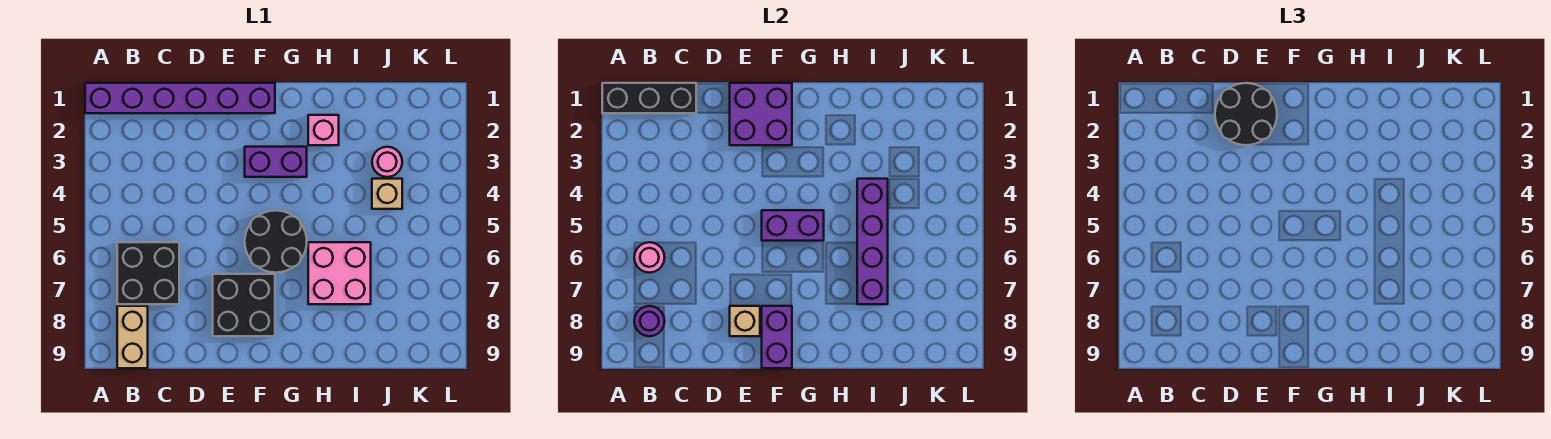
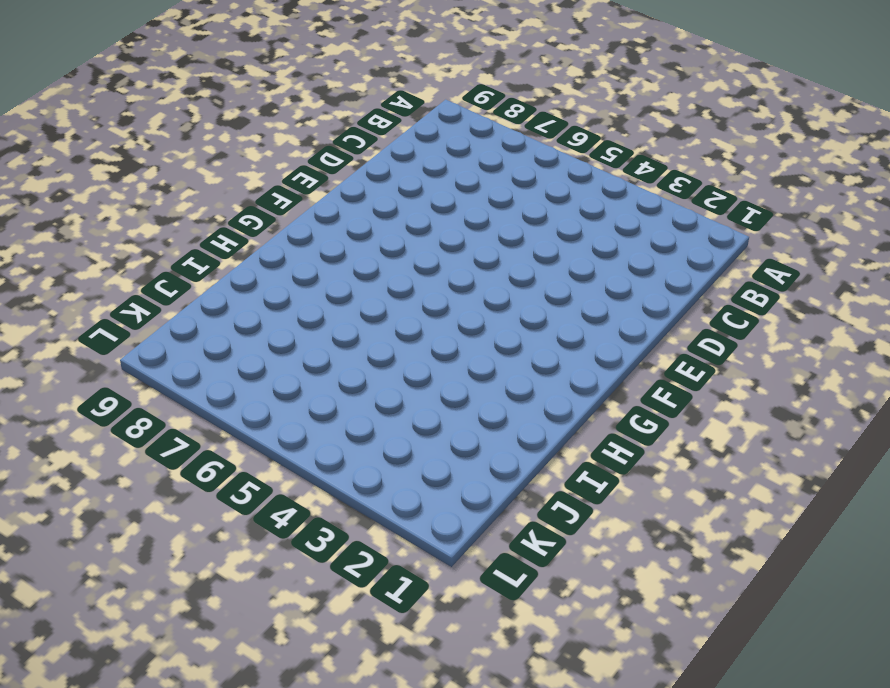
none -> purple brick A1:F1 level 1
none -> black brick B6:C7 level 1
none -> tan brick B8:B9 level 1

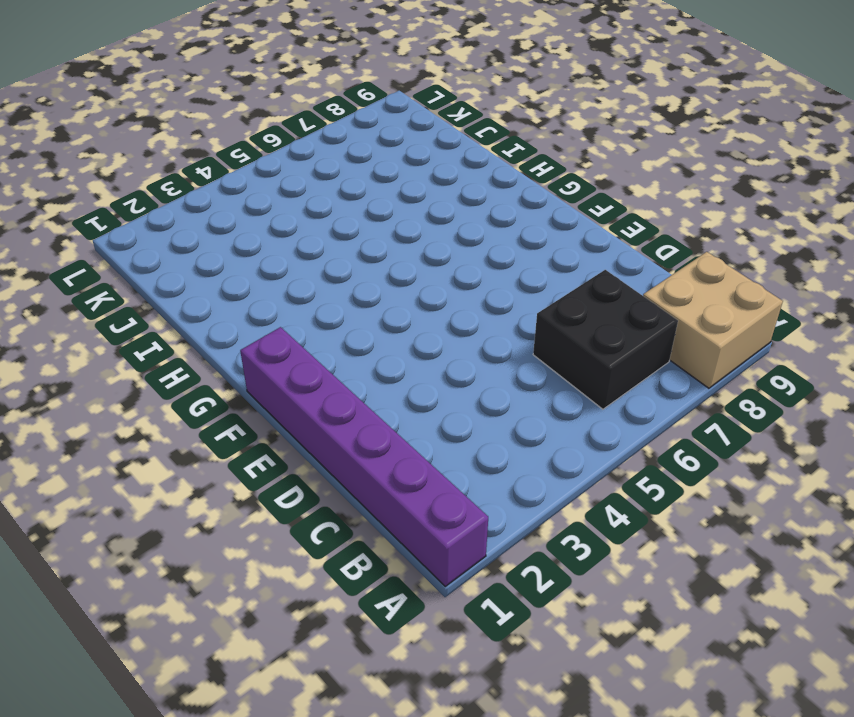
tan brick A8:B9 level 1 -> tan brick B8:B9 level 1
none -> black brick E7:F8 level 1
none -> purple brick F3:G3 level 1
none -> black round brick F5:G6 level 1

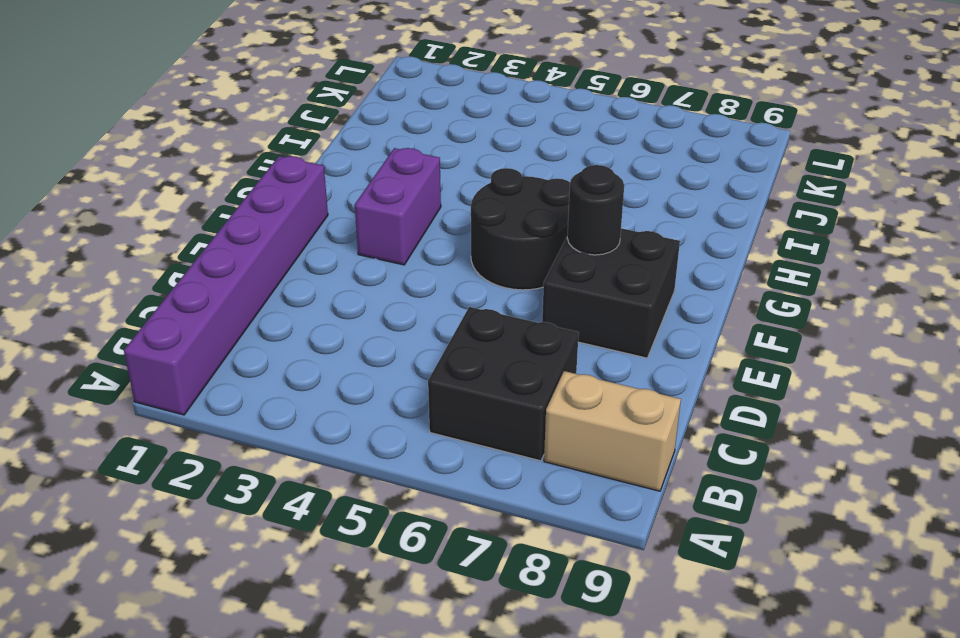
black round brick F7 level 2 -> none
none -> pink brick H2 level 1
none -> pink brick H6:I7 level 1
none -> pink round brick J3 level 1

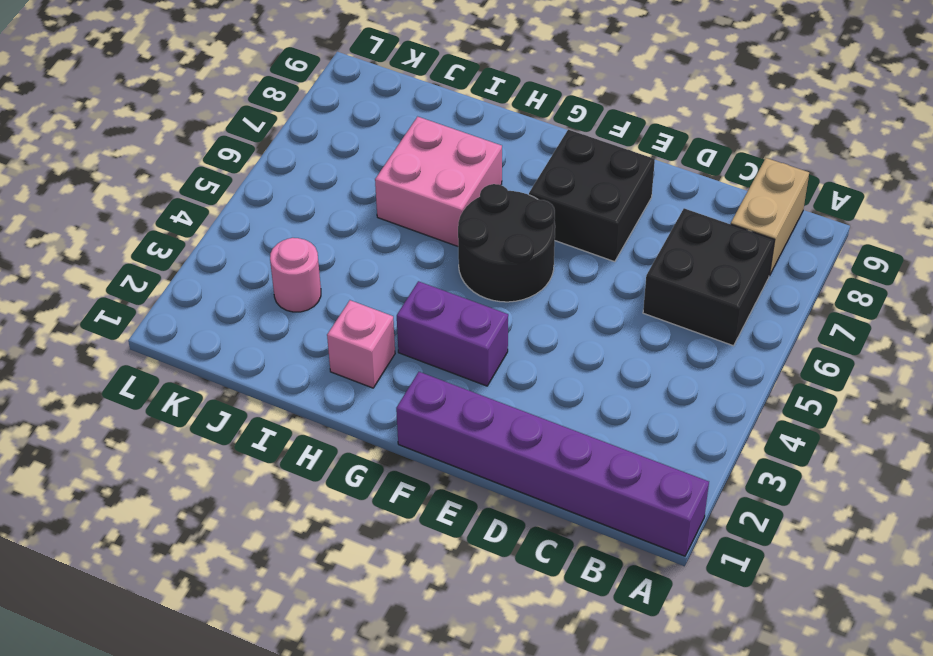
none -> tan brick J4 level 1
none -> black brick A1:C1 level 2
none -> pink round brick B6 level 2

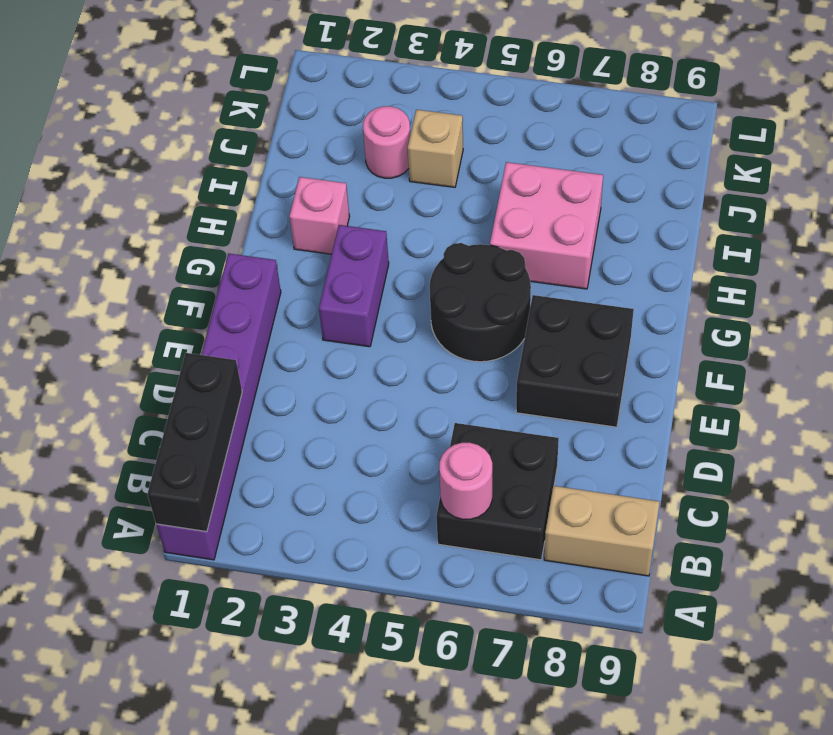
none -> purple round brick B8 level 2
none -> purple brick E1:F2 level 2
none -> tan brick E8 level 2

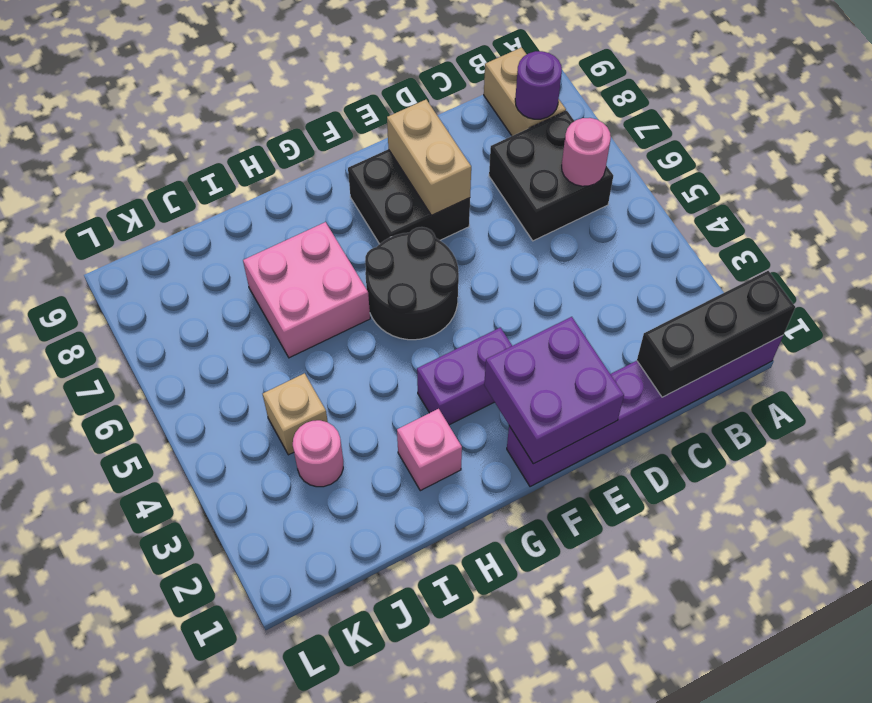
tan brick E7:E8 level 2 -> tan brick E8 level 2
none -> purple brick F5:G5 level 2
none -> purple brick F8:F9 level 2
none -> purple brick I4:I7 level 2

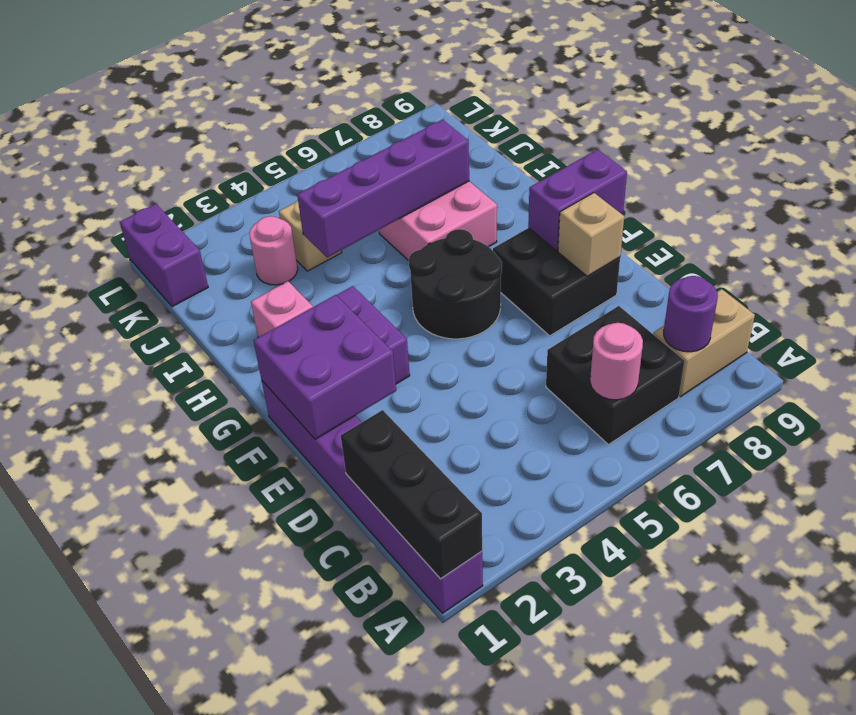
purple brick K1:L1 level 1 -> purple brick F5:G5 level 2
none -> black round brick D1:E2 level 3

